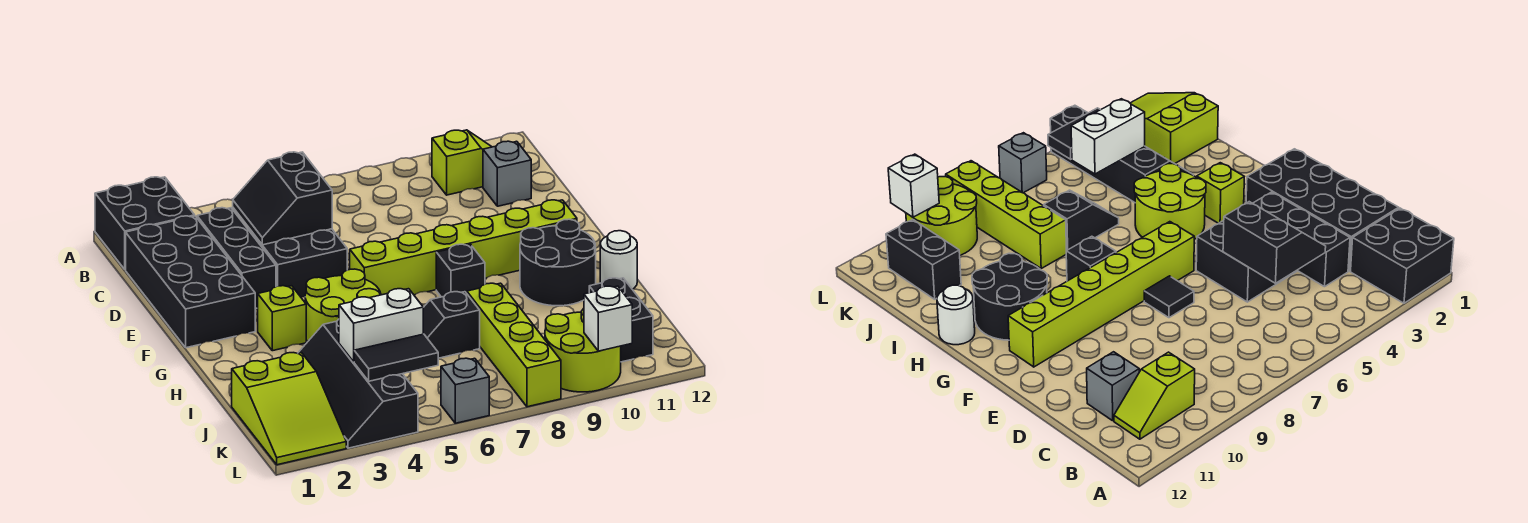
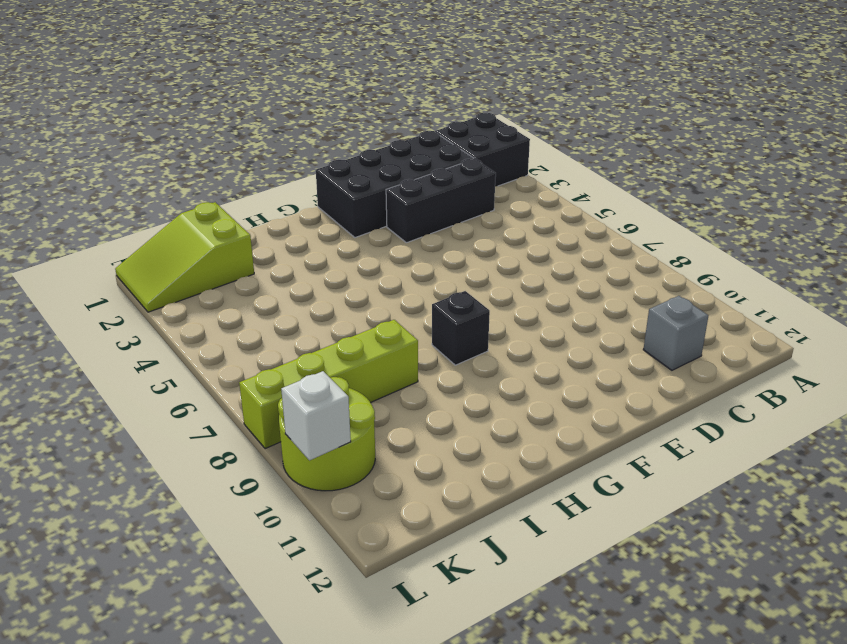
none -> lime slope B10:B11 level 1 top 10
none -> black brick D4:E5 level 1
none -> black tile E7 level 1

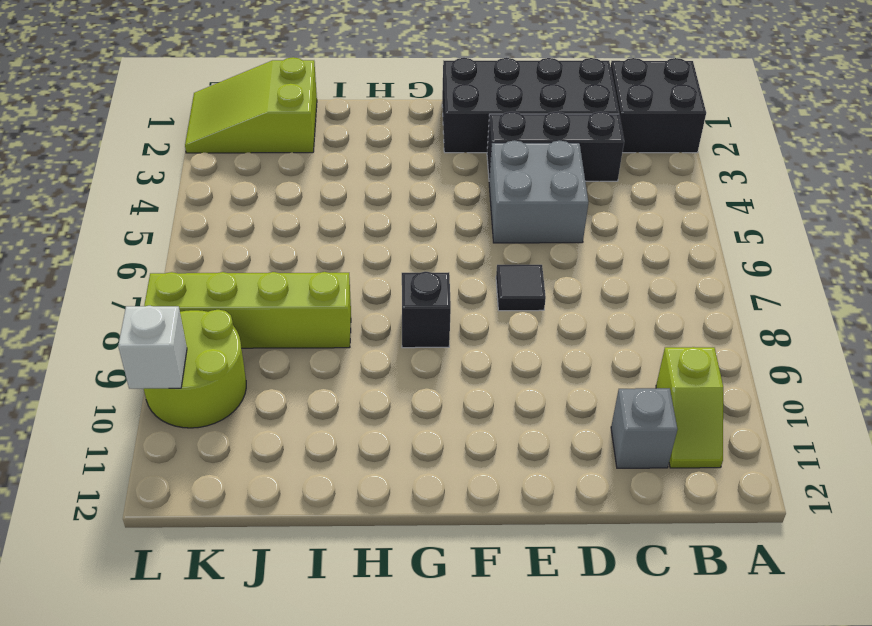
grey brick D4:E5 level 1 -> black brick D4:E5 level 1
none -> lime brick F6:F11 level 1
none -> lime brick G3 level 1
none -> lime round brick G4:H5 level 1

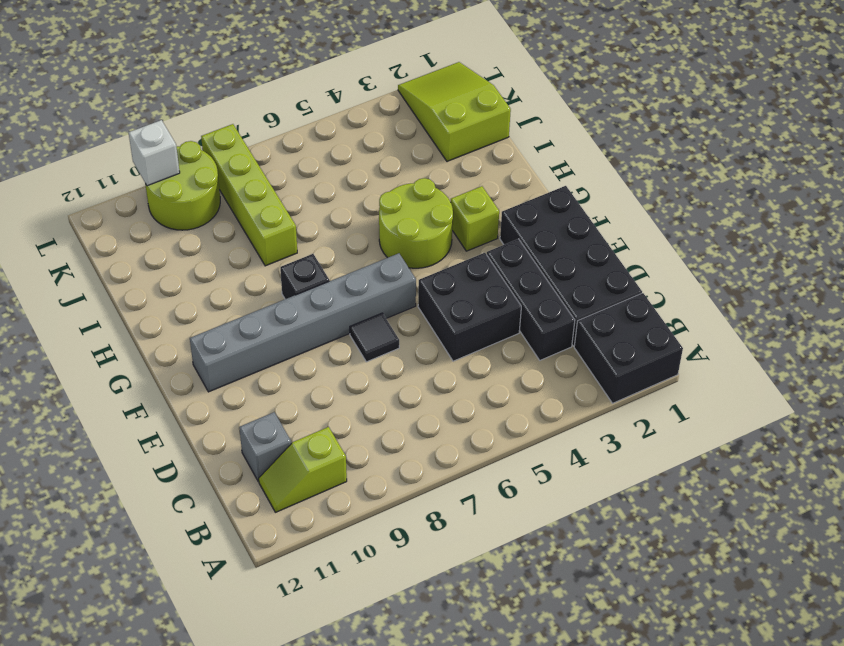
grey brick F6:F11 level 1 -> lime brick F6:F11 level 1
none -> black round brick G10:H11 level 1
none -> white round brick H12 level 1
none -> black slope I3:L4 level 1 top 4

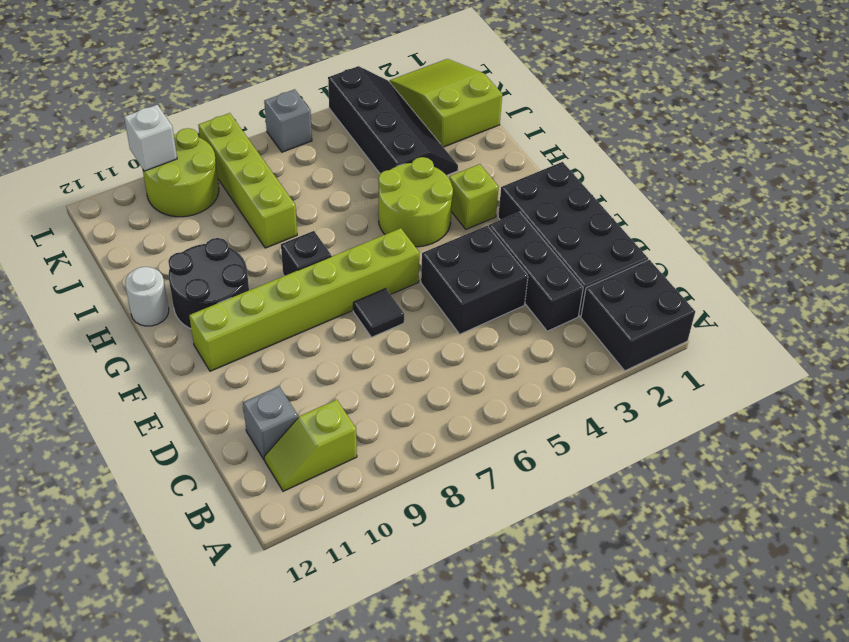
none -> black slope I6:I7 level 1 top 7
none -> black brick J11:K11 level 1
none -> black slope C4:D5 level 2 top 5

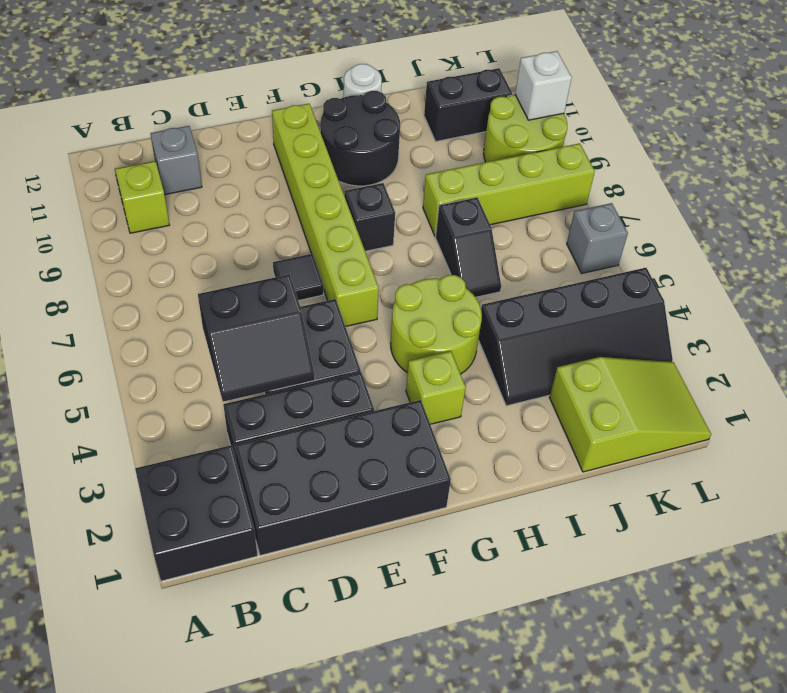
none -> white brick J4:J5 level 2
none -> black tile K4:K5 level 2

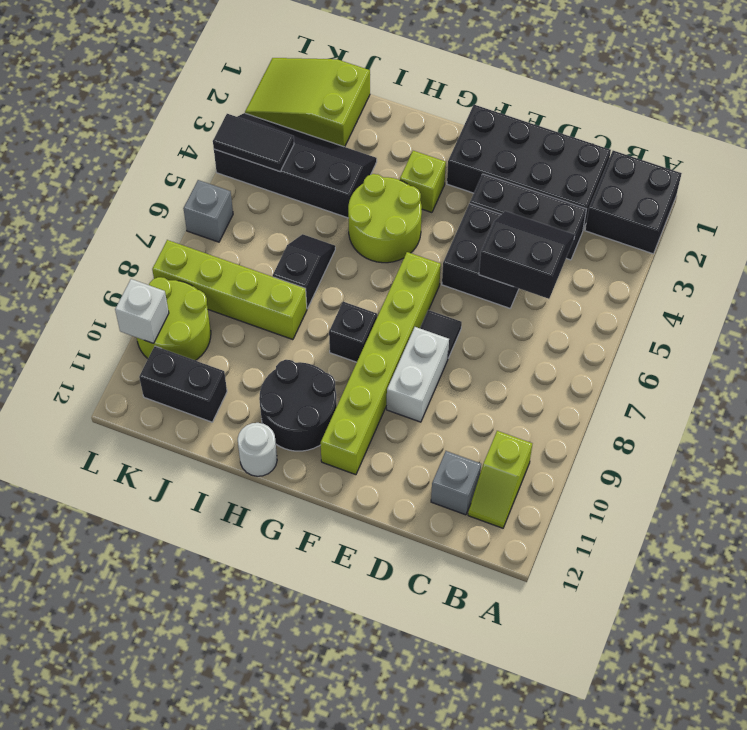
white brick E8:E9 level 1 -> white brick J4:J5 level 2
black tile K4:L4 level 2 -> black tile K4:K5 level 2

